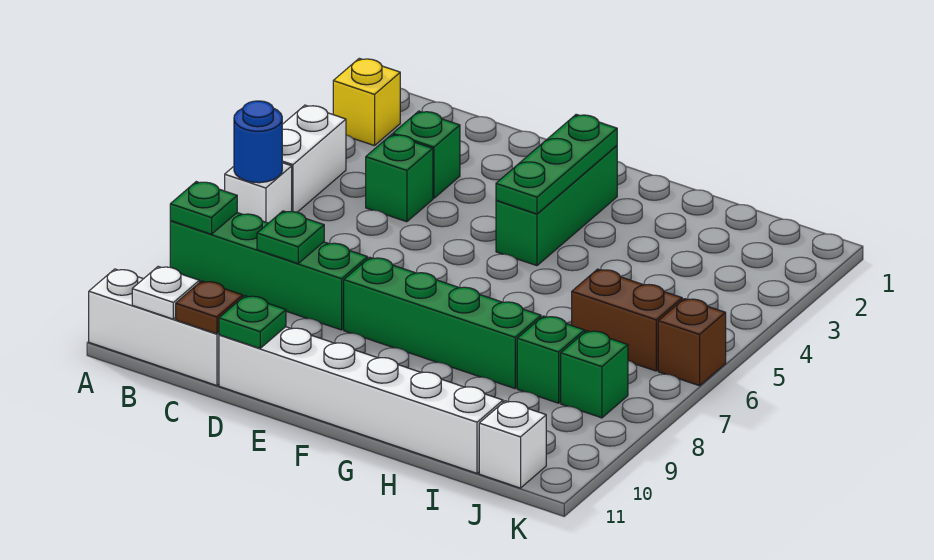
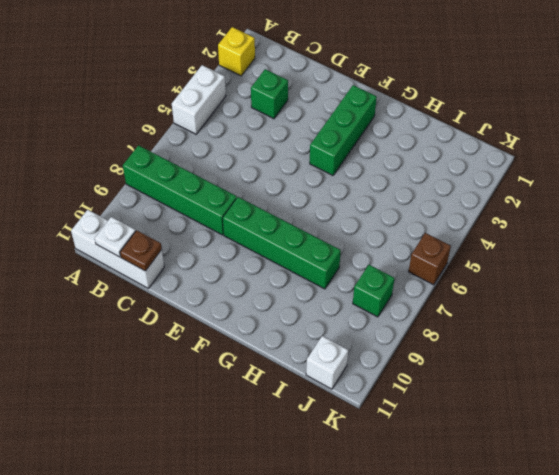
none -> white brick A6 level 1
none -> green brick C4 level 1
none -> white brick D11:I11 level 1

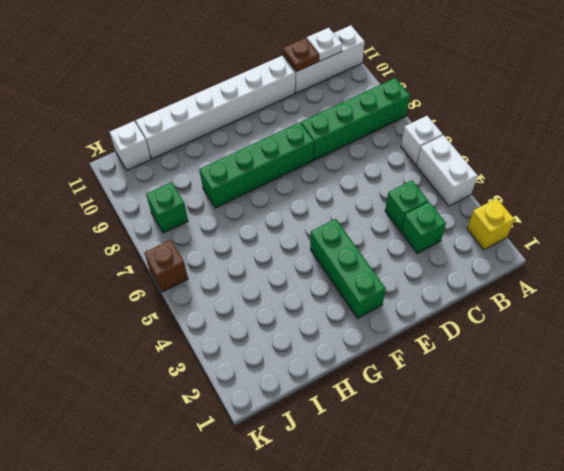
none -> brown brick I6:J6 level 1
none -> green brick I8 level 1
none -> blue round brick A6 level 2

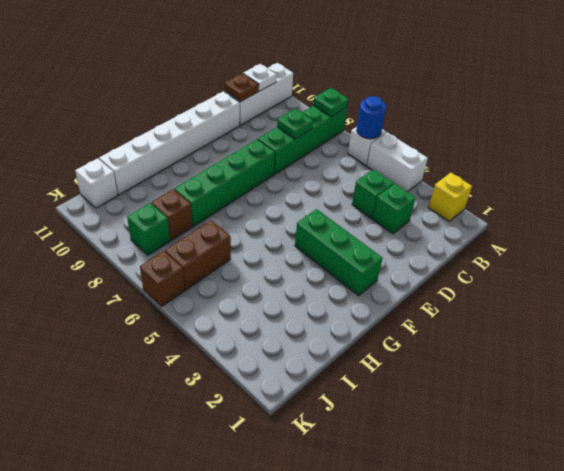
brown brick I8 level 1 -> green brick I8 level 1
none -> green plate D11 level 2
none -> green plate F2:F4 level 2

